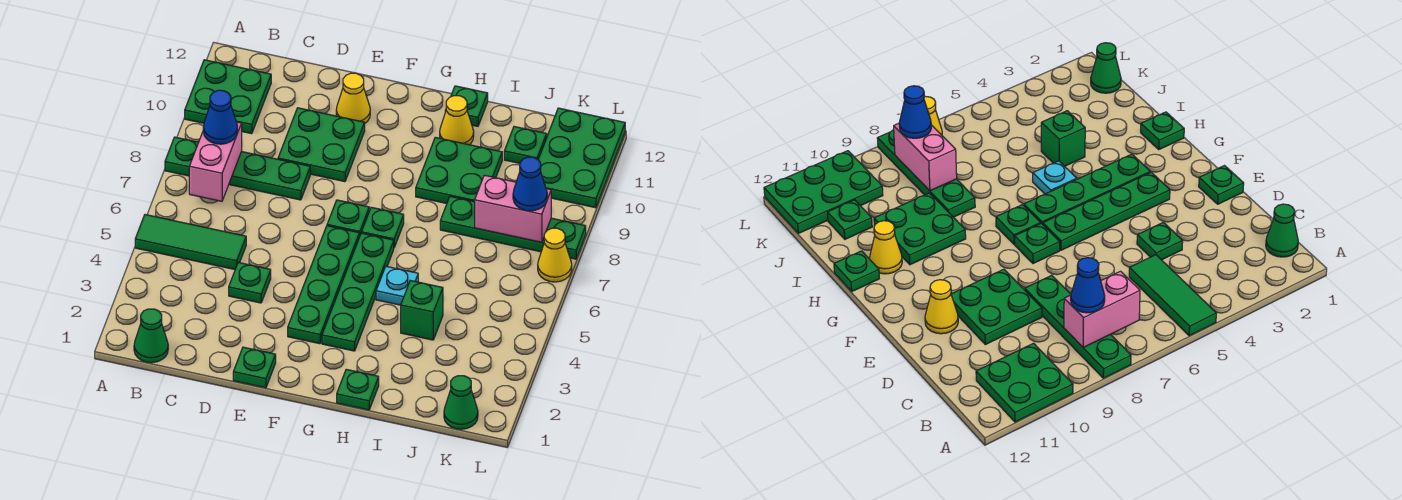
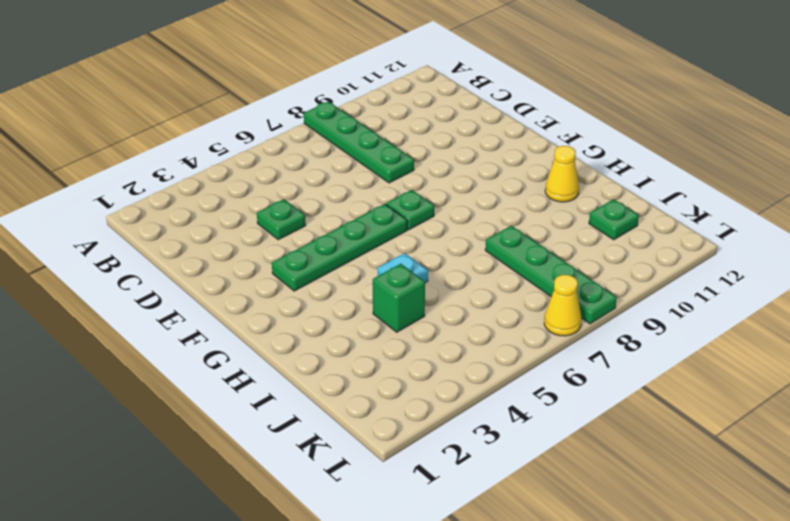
none -> green tile A5:C5 level 1
none -> green plate A10:B11 level 1
none -> green cone B1 level 1

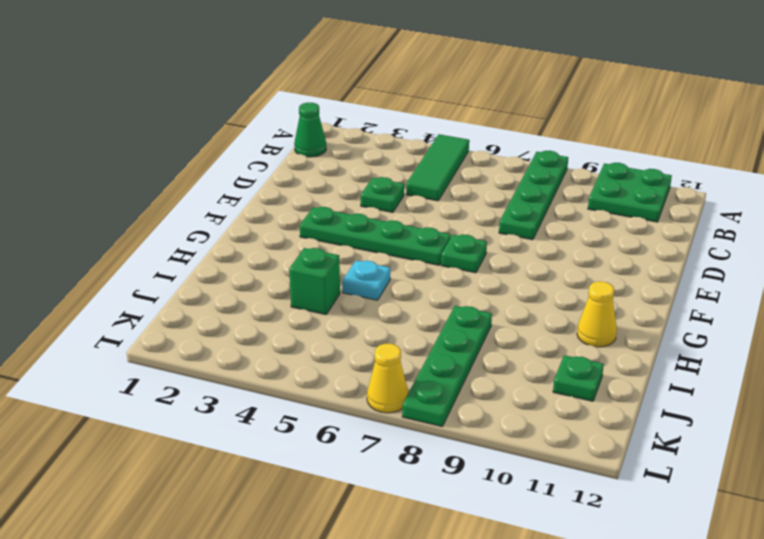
none -> green plate D9:E10 level 1
none -> green plate E1 level 1
none -> yellow cone E11 level 1

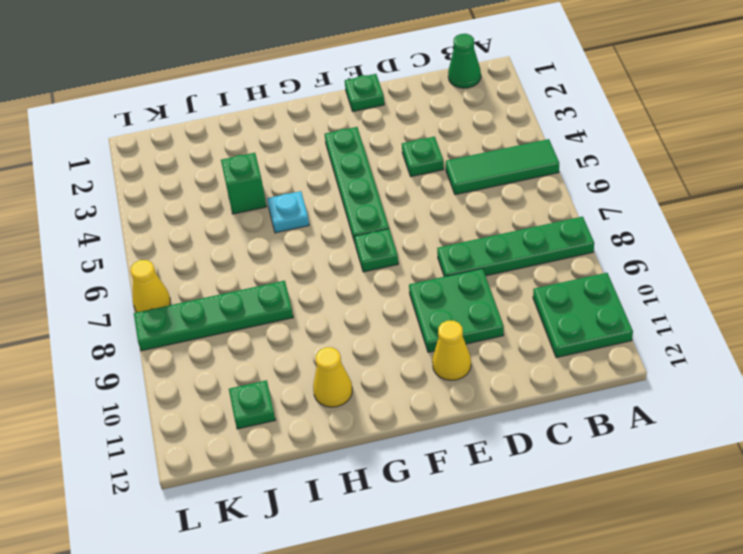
none -> green plate G3:G6 level 1
none -> green plate G7 level 1
none -> green plate H1 level 1

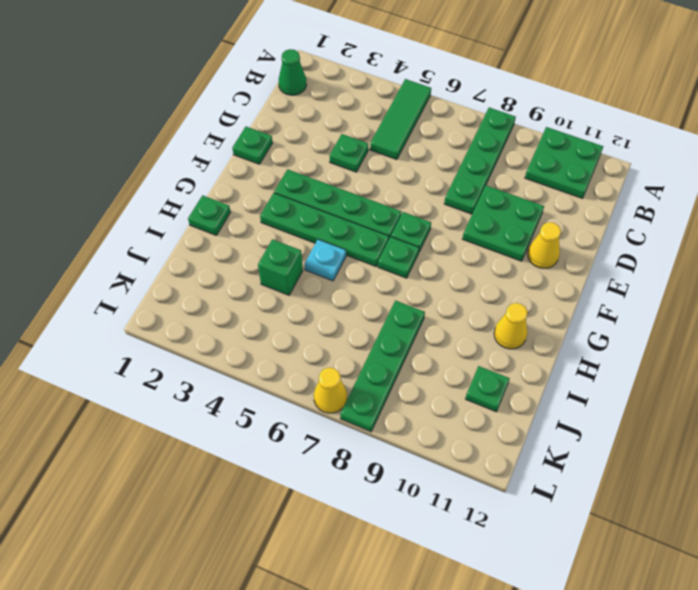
none -> green plate H9:I10 level 1
none -> green plate H12 level 1
none -> green cone K1 level 1

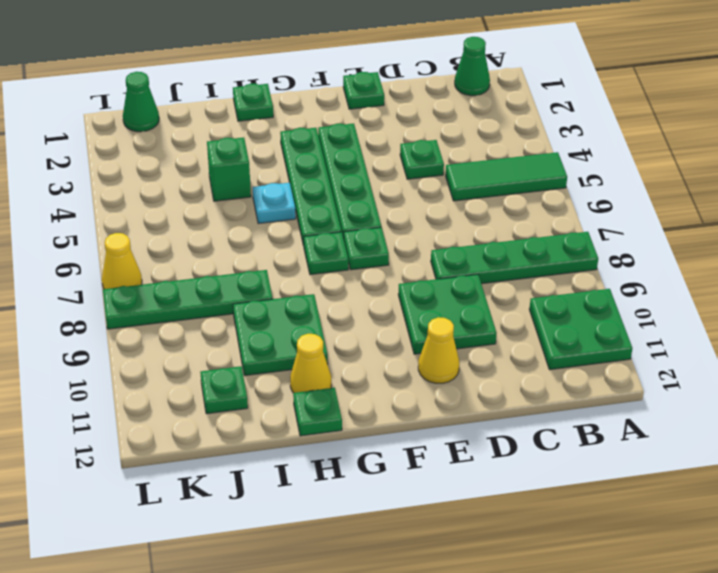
none -> green plate K10:L12 level 1
none -> pink brick B7:B8 level 2
none -> pink brick J8:K8 level 2

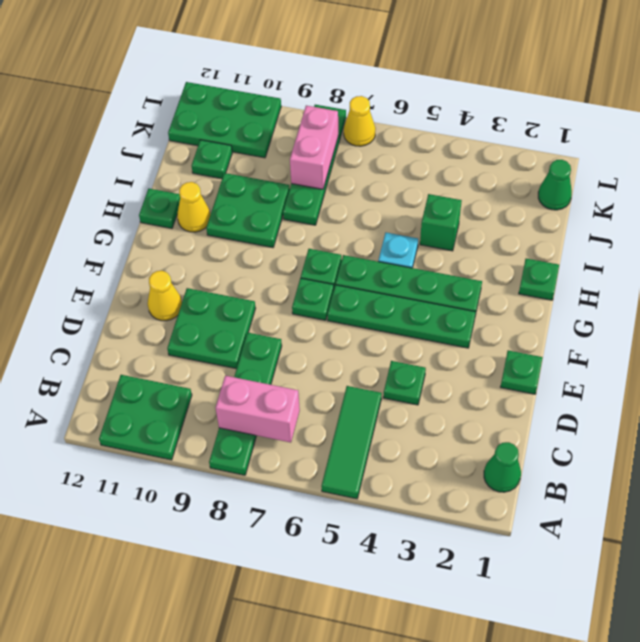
none -> blue cone B8 level 3
none -> blue cone K8 level 3

